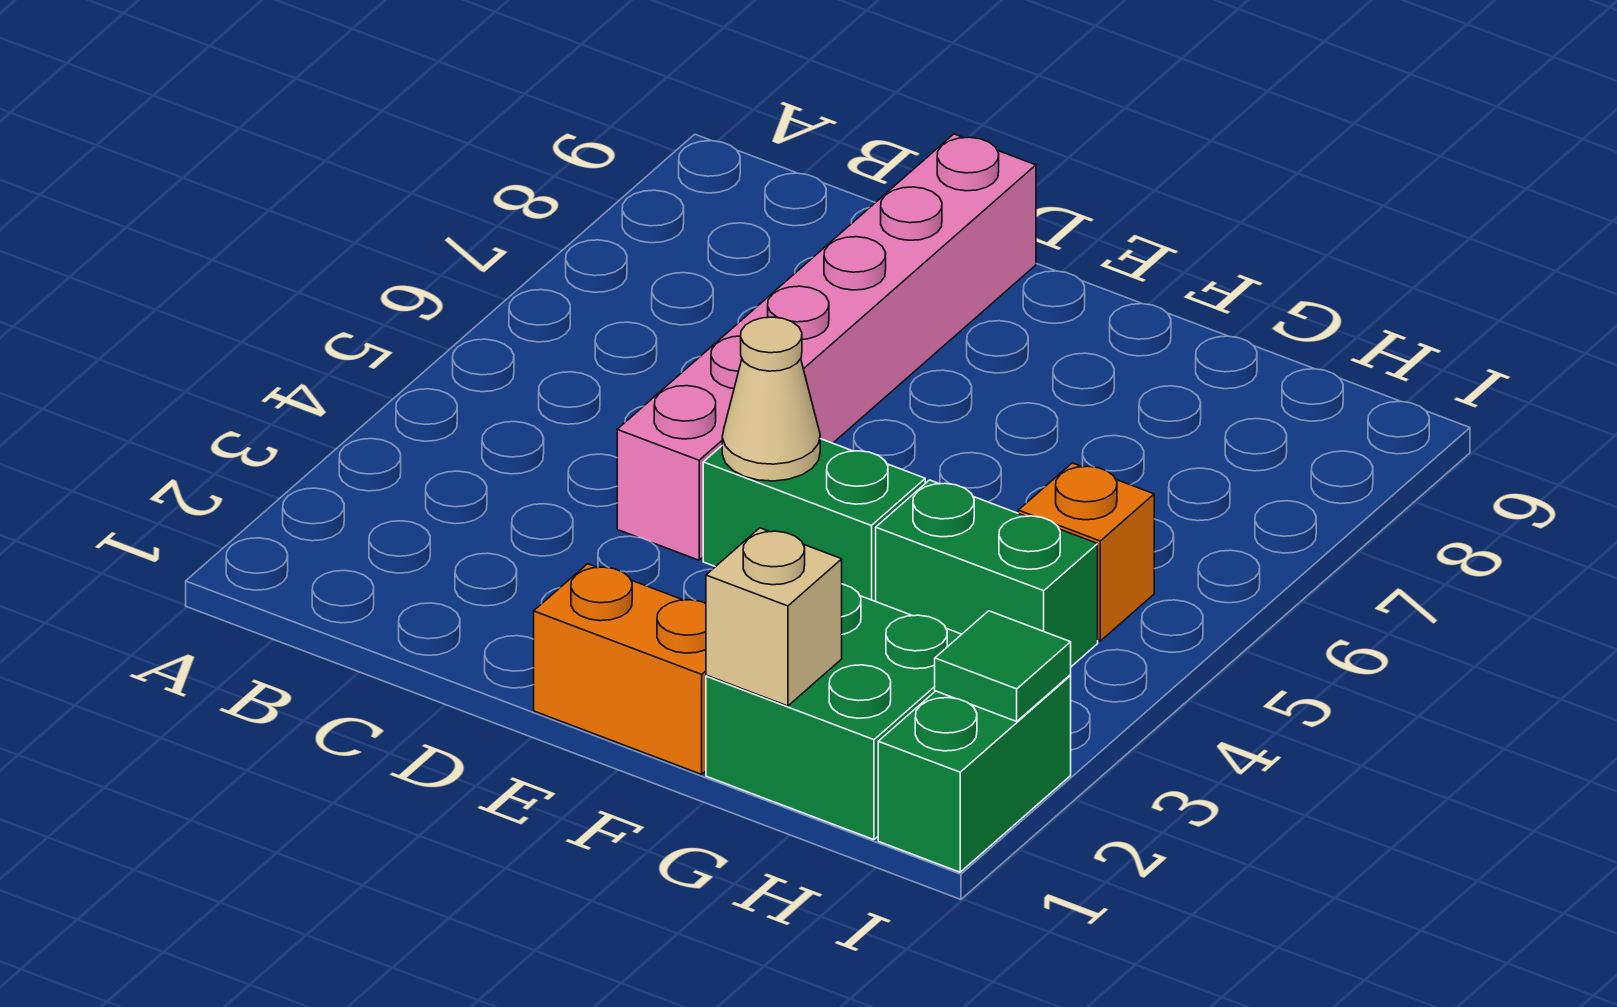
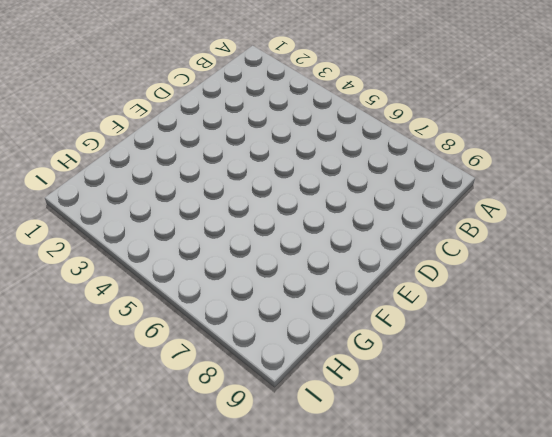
none -> pink brick D4:D9 level 1
none -> orange brick E1:F1 level 1

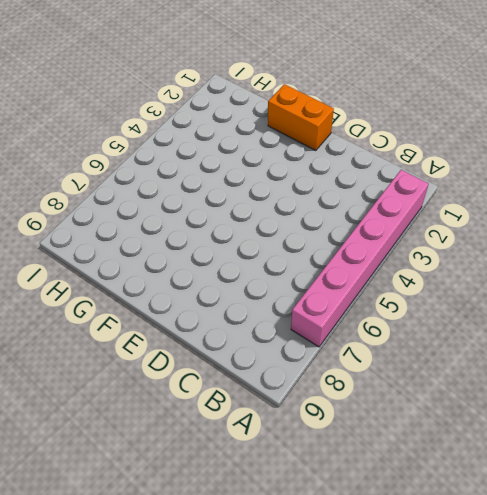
pink brick A2:A7 level 1 -> pink brick D4:D9 level 1
none -> green brick E4:F4 level 1
none -> green brick G1:H2 level 1

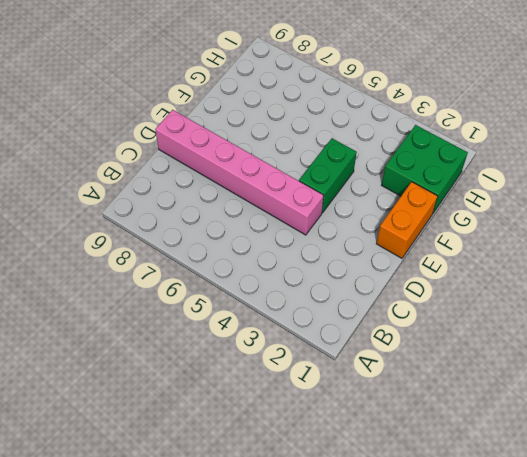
none -> green brick G4:H4 level 1
none -> orange brick H5 level 1

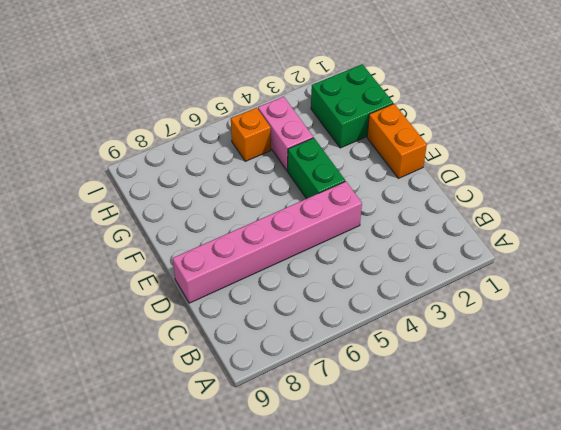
pink brick G4:H4 level 1 -> green brick G4:H4 level 1
none -> green brick I1:I2 level 1
none -> tan cone E4 level 2

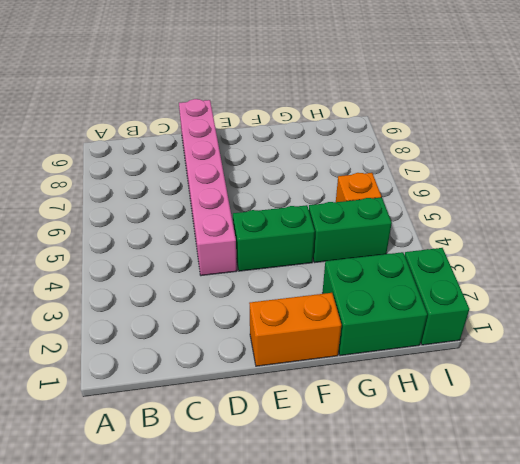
none -> tan cone E4 level 2
none -> tan brick G1 level 2

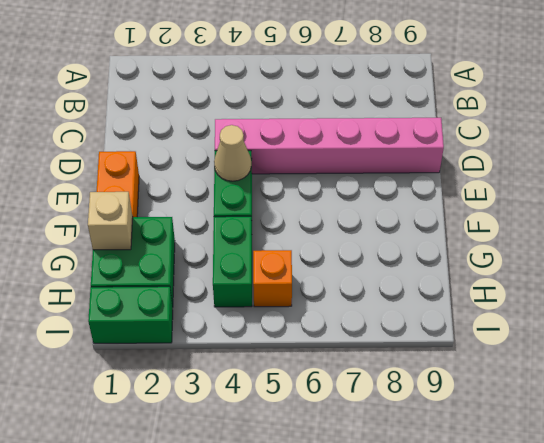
none -> green tile I2 level 2

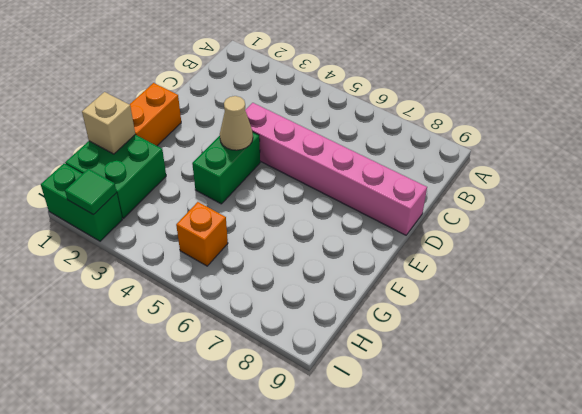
none -> green brick G4:H4 level 1

